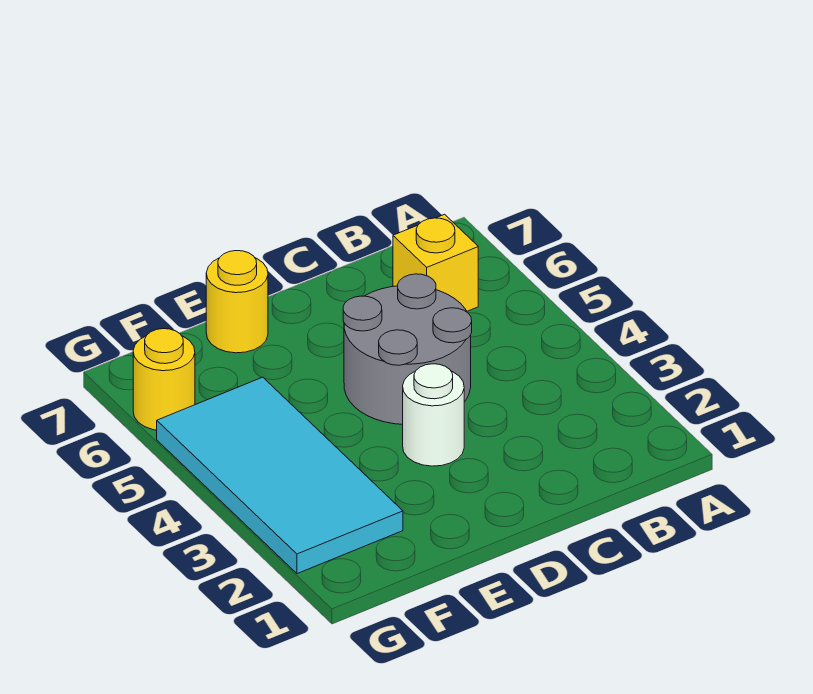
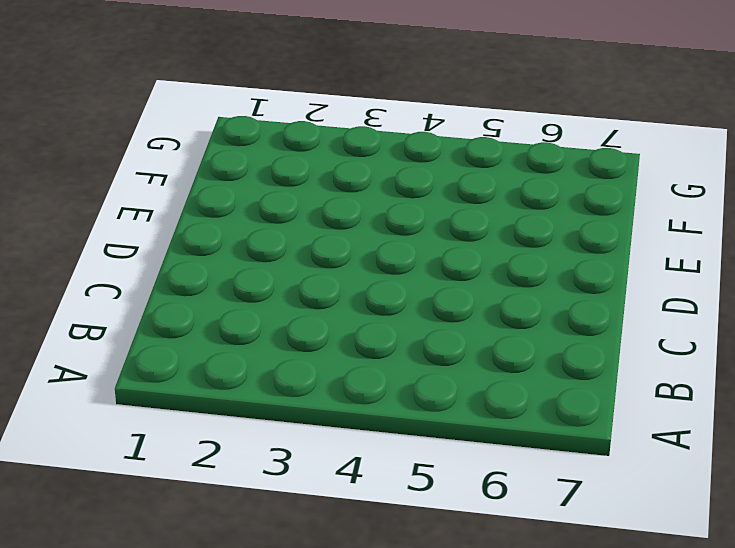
none -> yellow brick B6 level 1
none -> grey round brick C4:D5 level 1

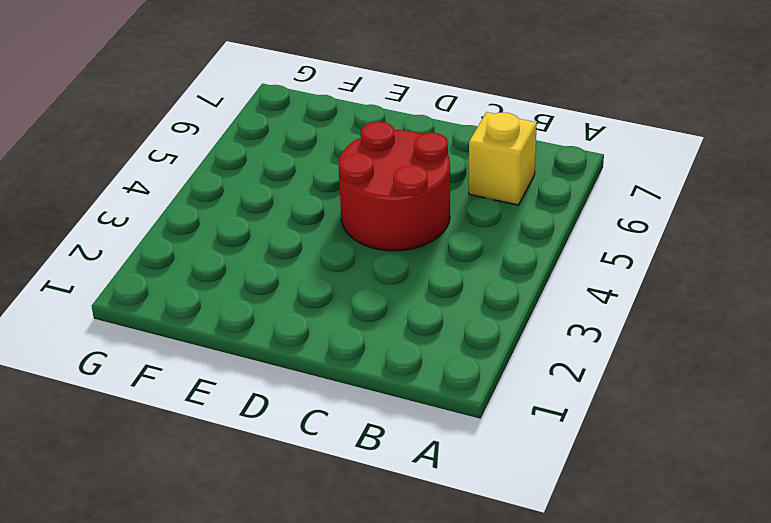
red round brick C4:D5 level 1 -> grey round brick C4:D5 level 1
none -> white round brick D3 level 1
none -> yellow round brick E7 level 1

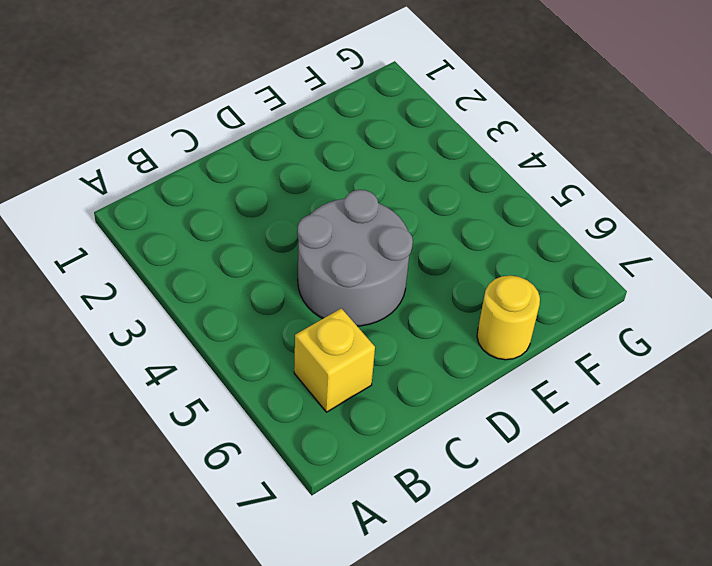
none -> white round brick D3 level 1
none -> cyan tile F2:G5 level 1

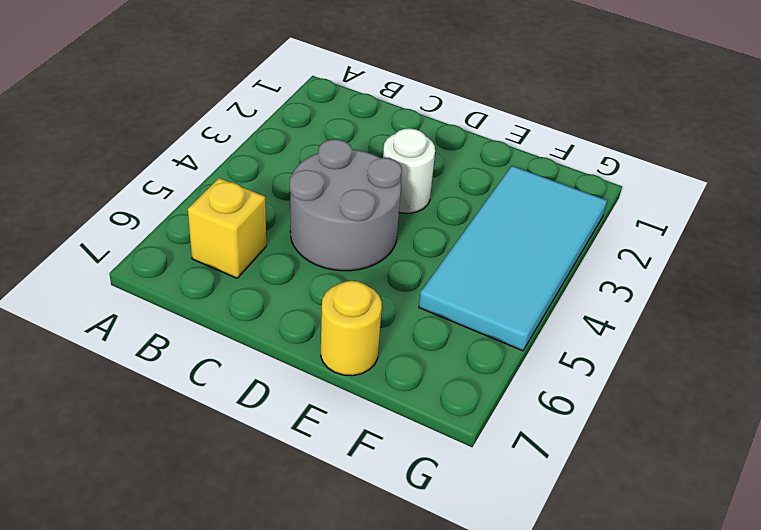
none -> yellow round brick G6 level 1

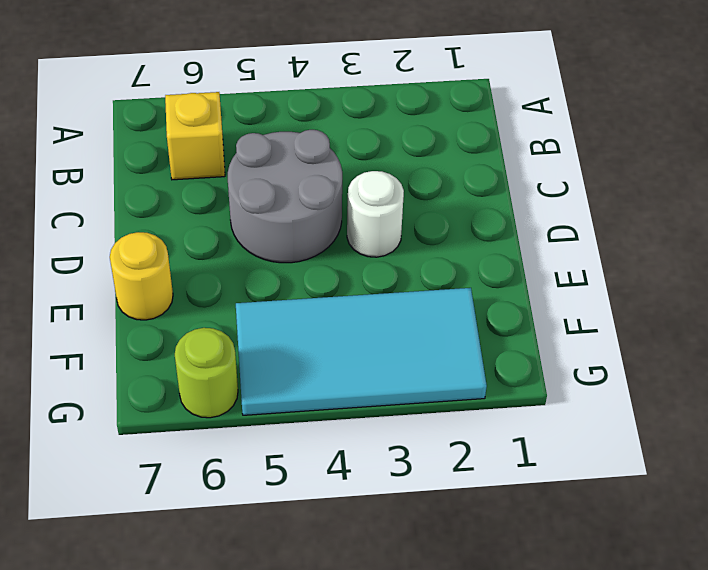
lime round brick G6 level 1 -> yellow round brick G6 level 1

